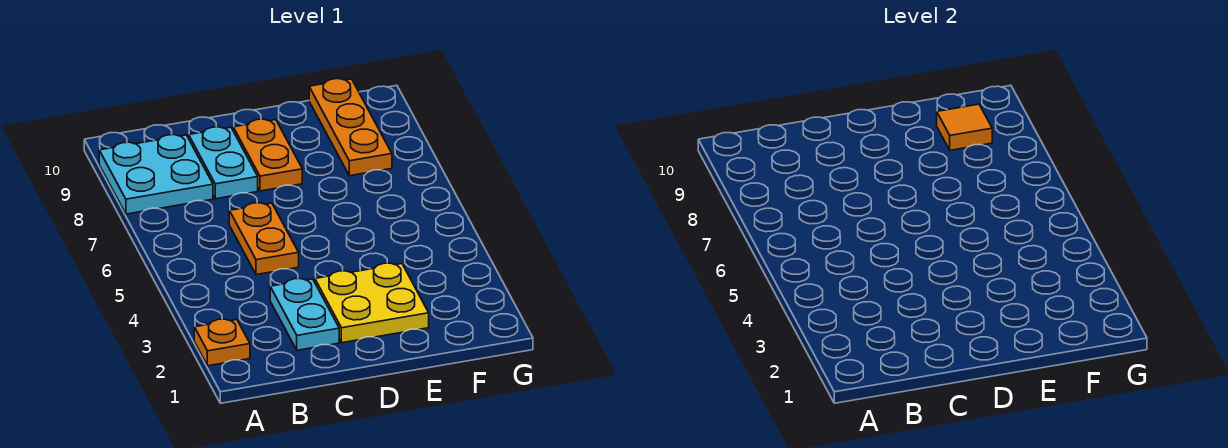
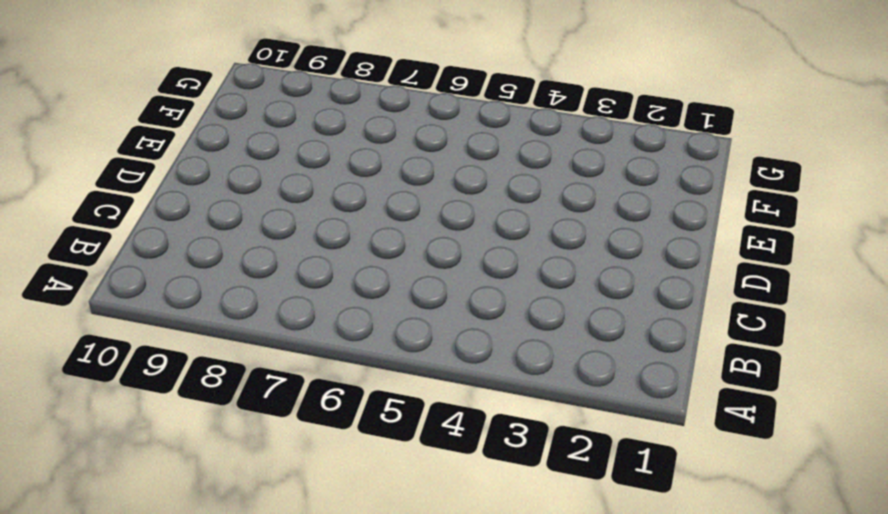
none -> orange plate A2 level 1
none -> cyan plate A8:B9 level 1

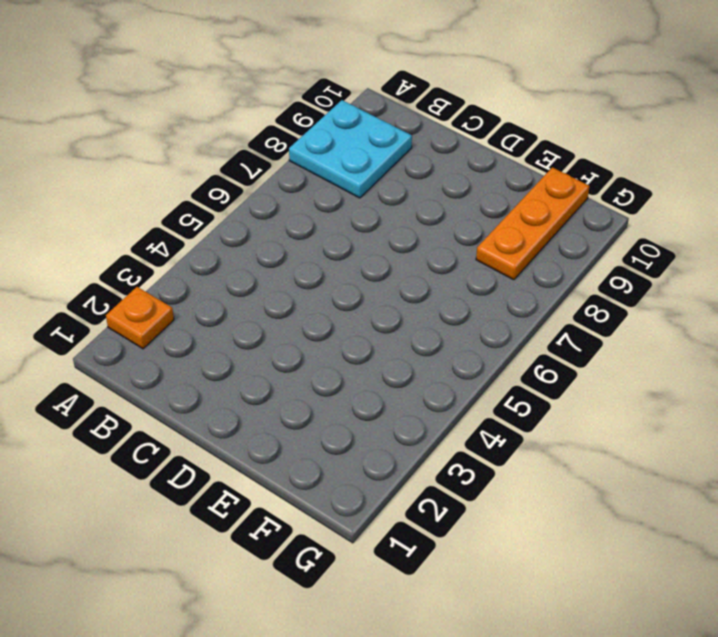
none -> cyan plate C2:C3 level 1
none -> orange plate C5:C6 level 1

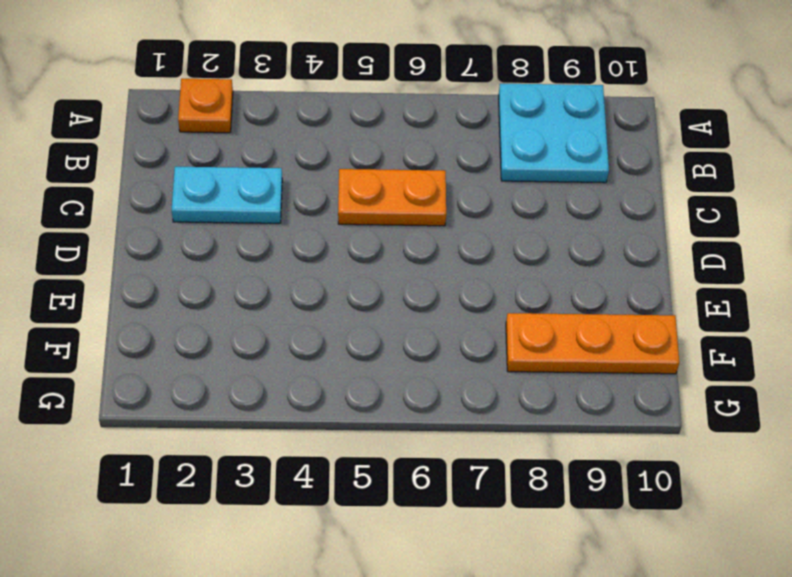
none -> cyan plate C8:C9 level 1
none -> yellow plate D2:E3 level 1

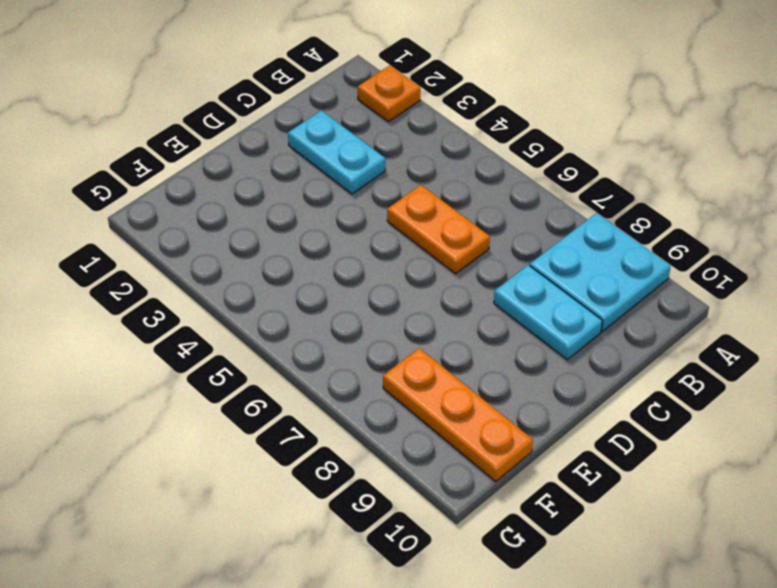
none -> yellow plate D2:E3 level 1
none -> orange plate D8:D9 level 1

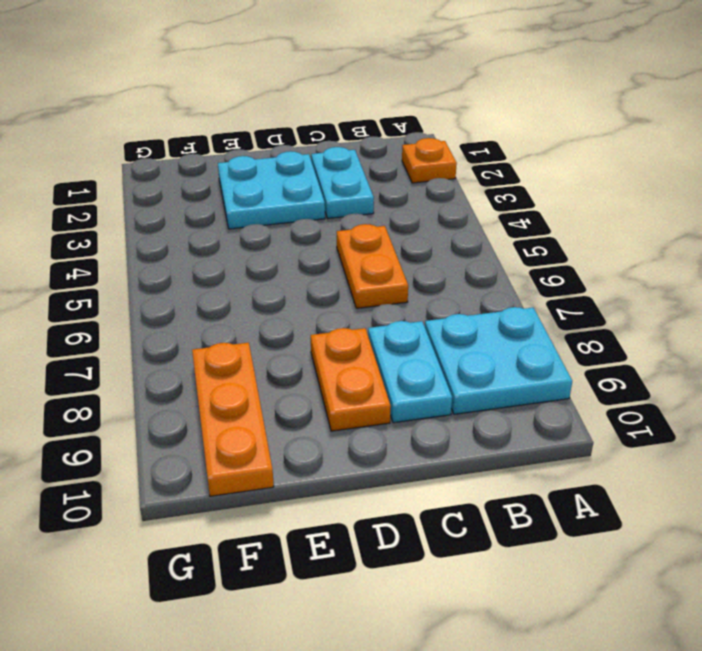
cyan plate D2:E3 level 1 -> yellow plate D2:E3 level 1
none -> orange tile F9 level 2

